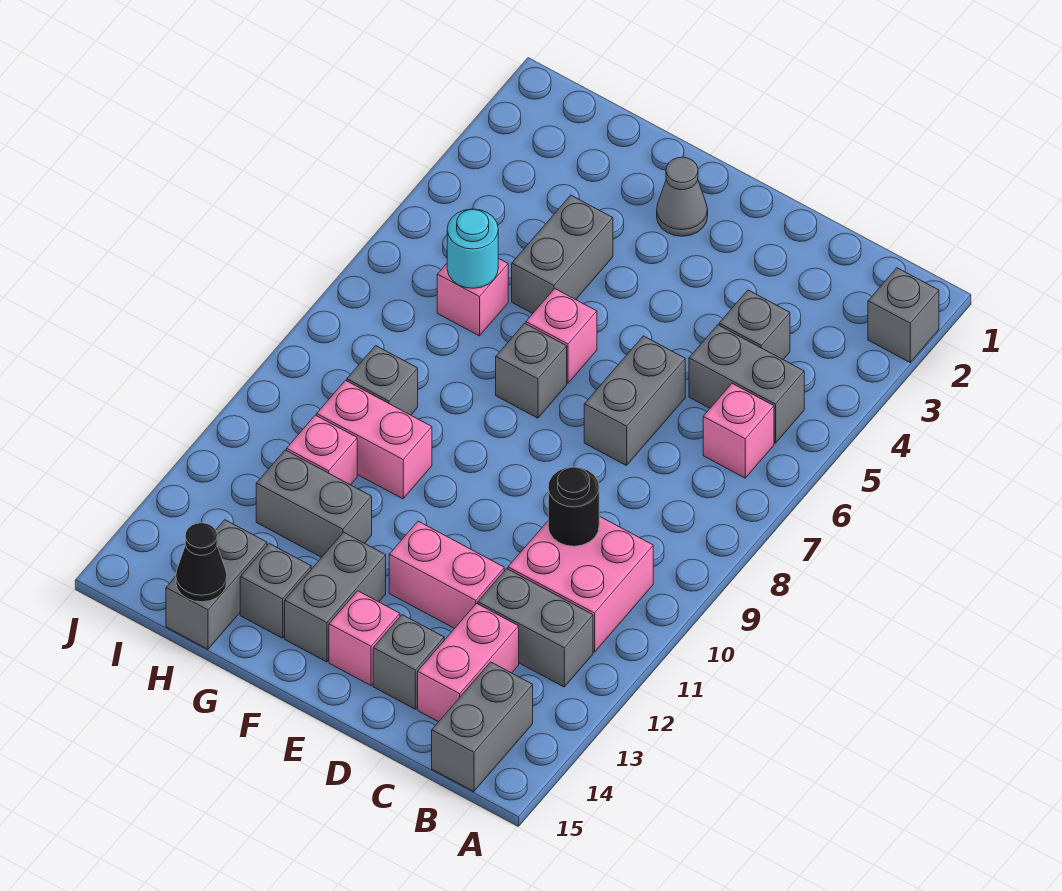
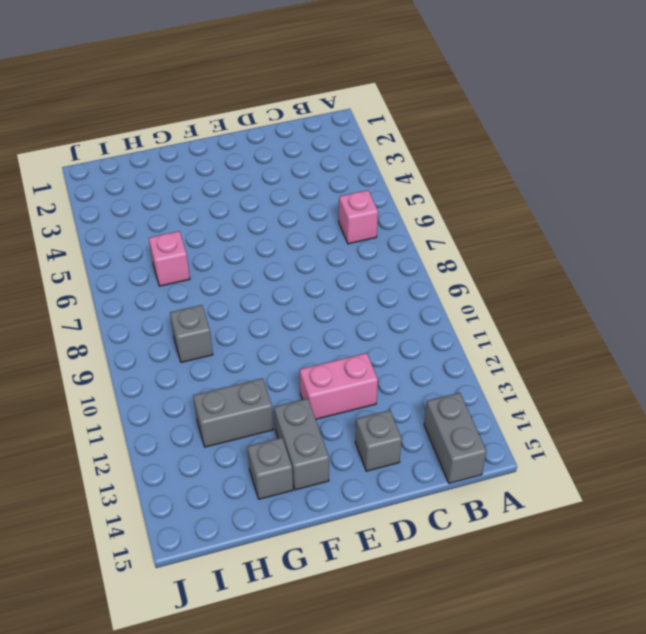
none -> grey brick A2 level 1
none -> grey brick B5:C5 level 1
none -> pink brick B10:C11 level 1

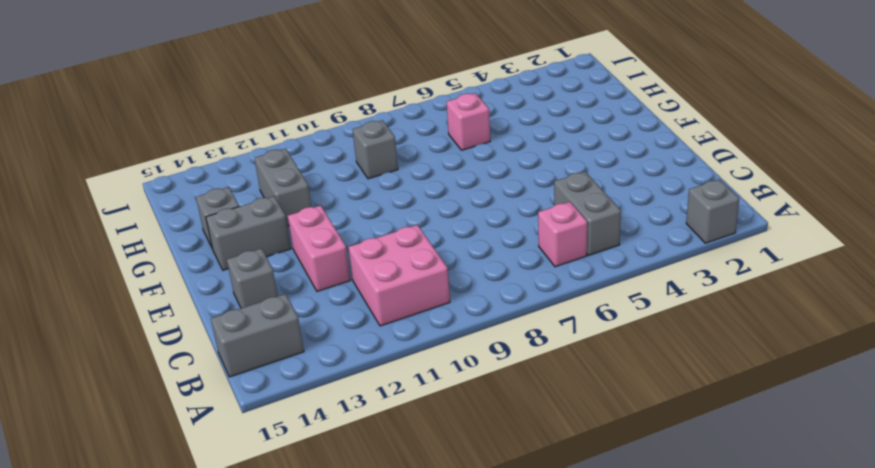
none -> grey brick B12:C12 level 1
none -> grey brick C4 level 1
none -> pink brick C13:C14 level 1

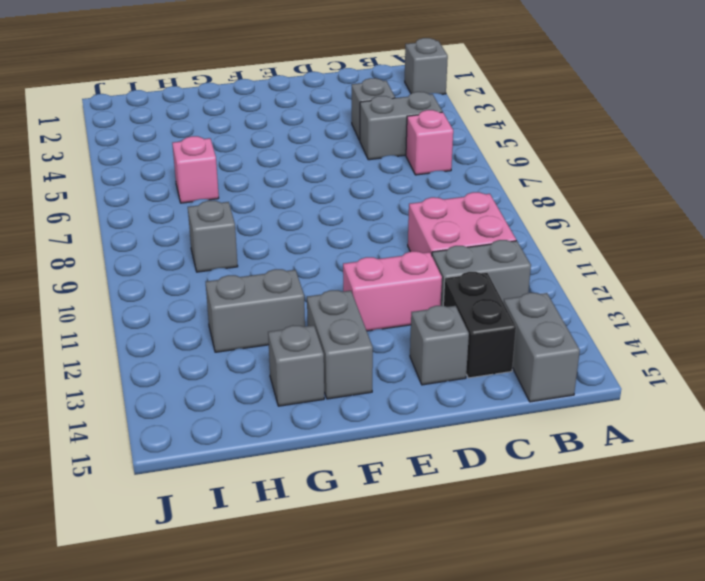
black brick C13:C14 level 1 -> pink brick C13:C14 level 1
none -> grey brick D6:D7 level 1
none -> pink brick E14 level 1
none -> grey cone F2 level 1

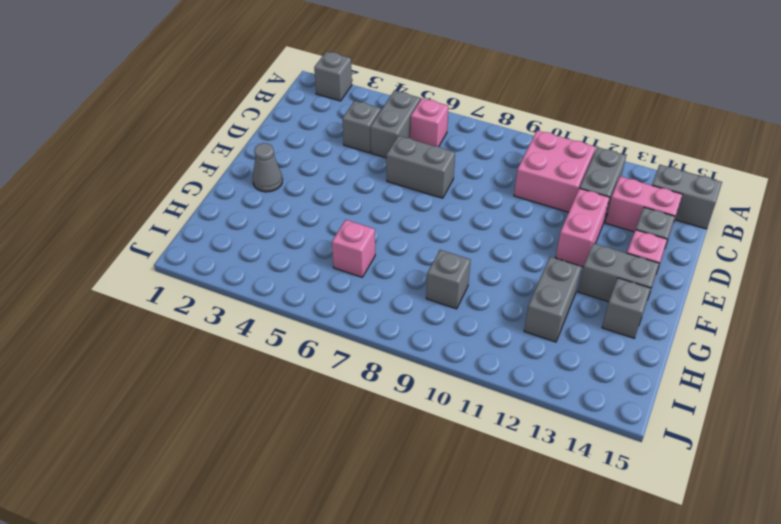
none -> pink brick F6 level 1
none -> grey brick F7 level 1
none -> grey brick G4:G5 level 1

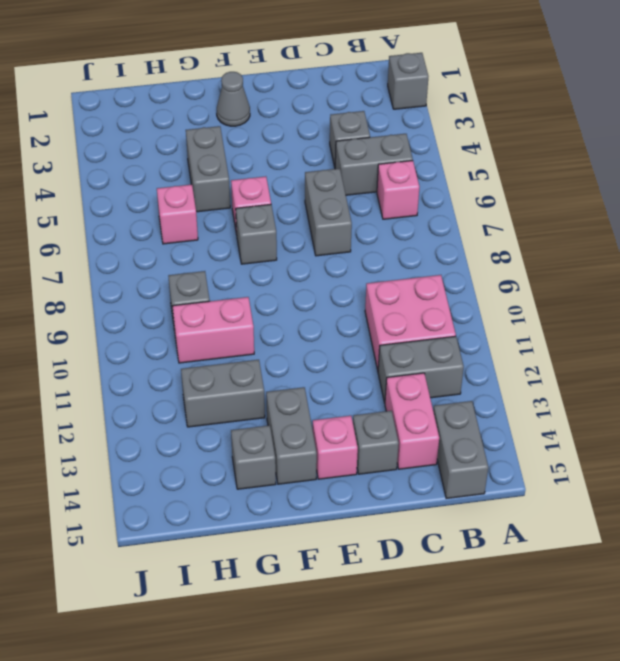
none -> pink brick D12:E12 level 1
none -> pink brick H11 level 1
none -> grey brick H14:H15 level 1

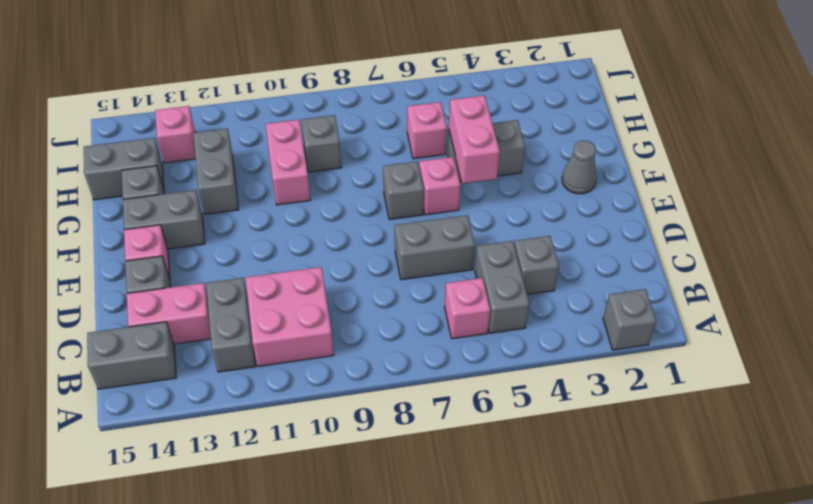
pink brick F5:G5 level 2 -> pink brick D12:E12 level 1
pink brick I13 level 1 -> pink brick H11 level 1
none -> black round brick C10 level 2
none -> cyan round brick H6 level 2
none -> black cone H15 level 2

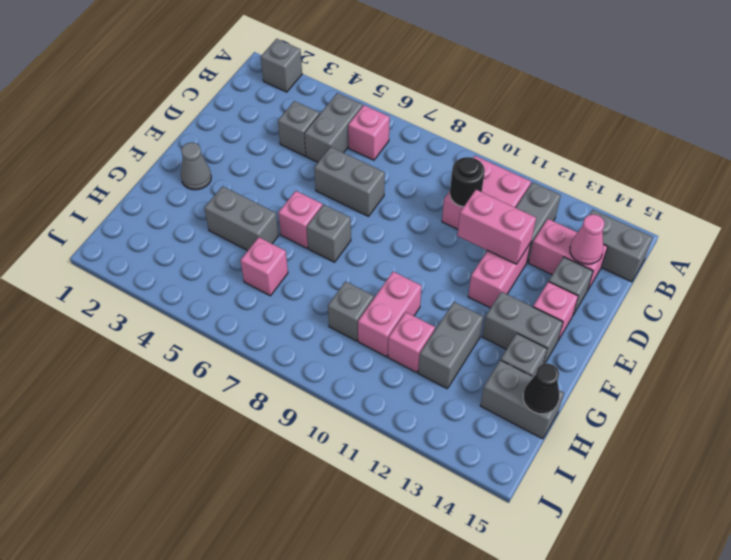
pink cone C14 level 2 -> none
pink brick D11:D12 level 2 -> none
none -> cyan round brick H6 level 2

